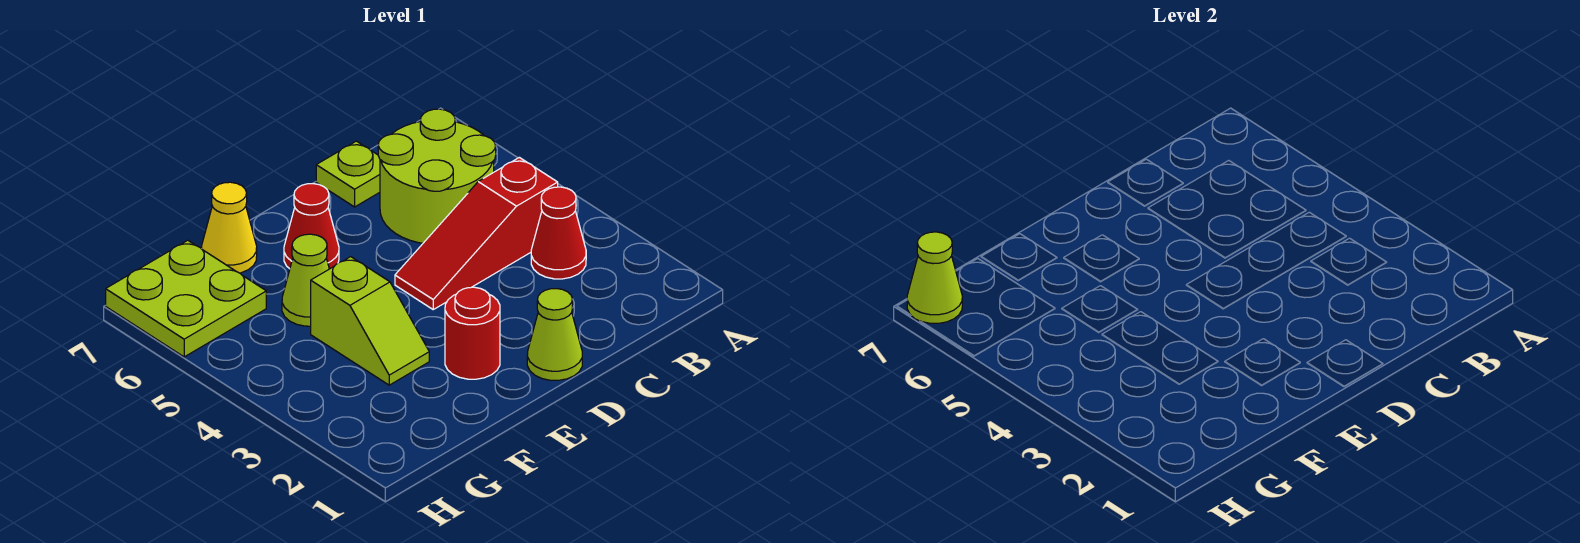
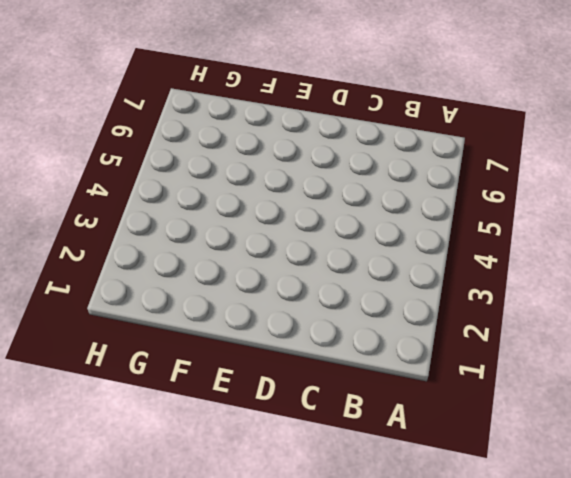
none -> red cone B3 level 1
none -> red slope B4:D4 level 1 top B
none -> lime round brick B5:C6 level 1

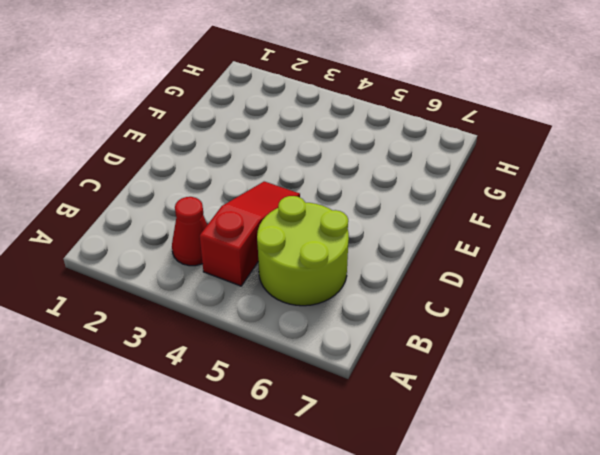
none -> lime plate C7 level 1
none -> lime cone D1 level 1
none -> red round brick E2 level 1

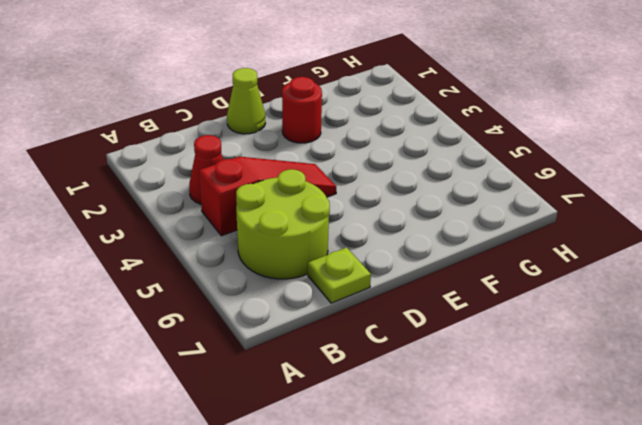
none -> red cone E6 level 1
none -> lime slope F3:F4 level 1 top 4
none -> lime cone F5 level 1

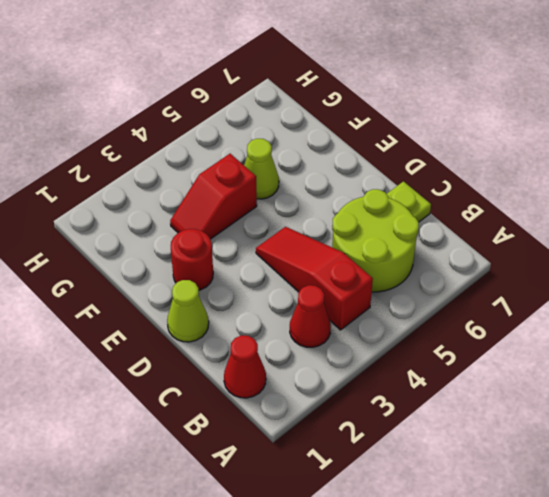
red cone B1 level 1 -> red cone E6 level 1
red slope F3:F4 level 1 top 4 -> lime slope F3:F4 level 1 top 4
none -> yellow cone F7 level 1
none -> lime plate G6:H7 level 1
none -> lime cone H7 level 2

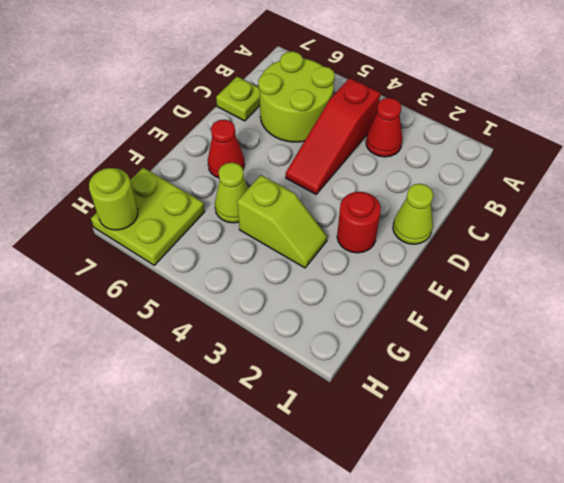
lime round brick H7 level 2 -> lime cone H7 level 2
none -> yellow cone F7 level 1

